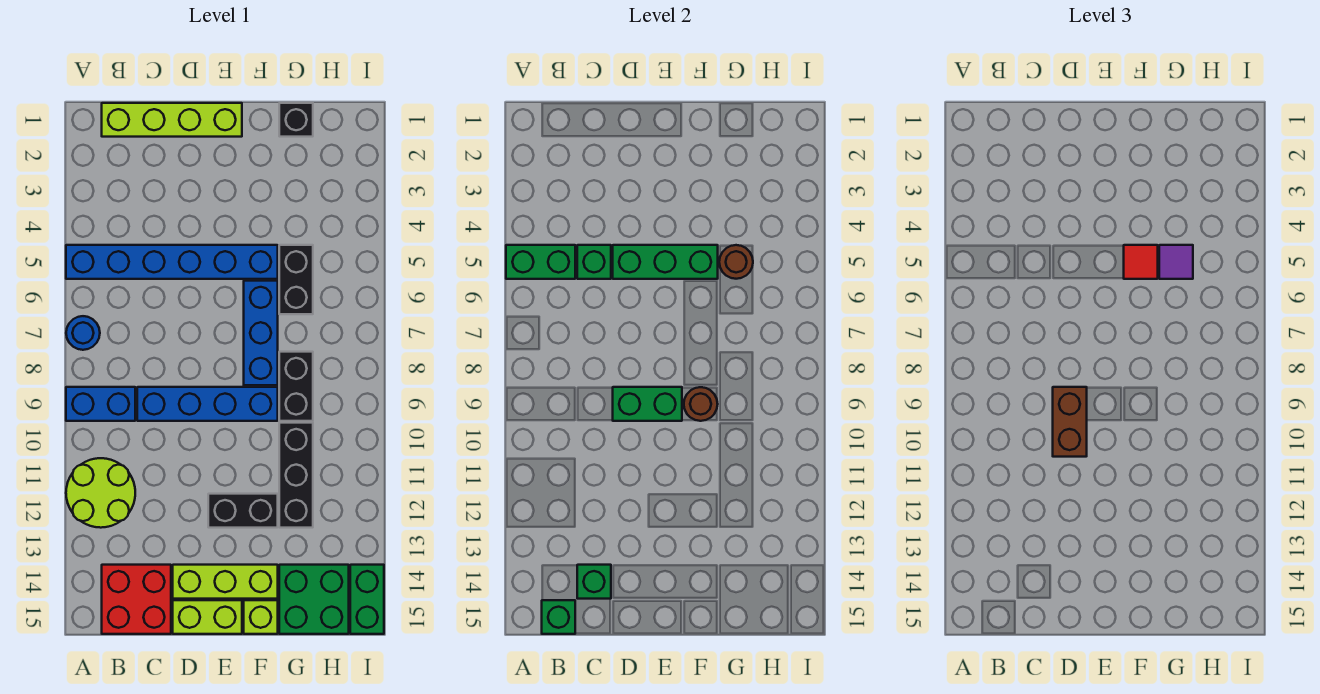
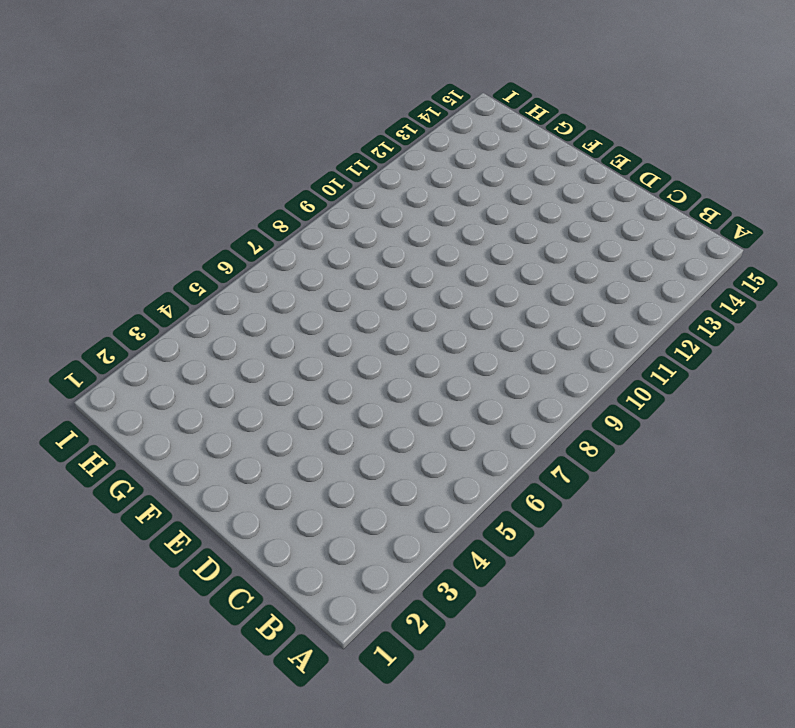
none -> blue brick A5:F5 level 1
none -> blue round brick A7 level 1
none -> blue brick A9:B9 level 1

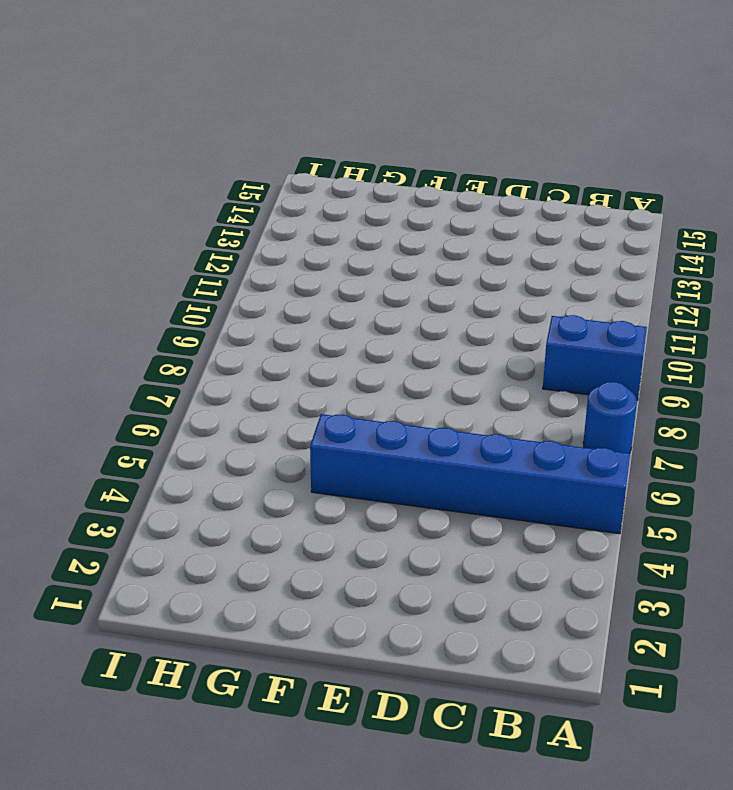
none -> lime round brick A11:B12 level 1
none -> lime brick B1:E1 level 1
none -> red brick B14:C15 level 1

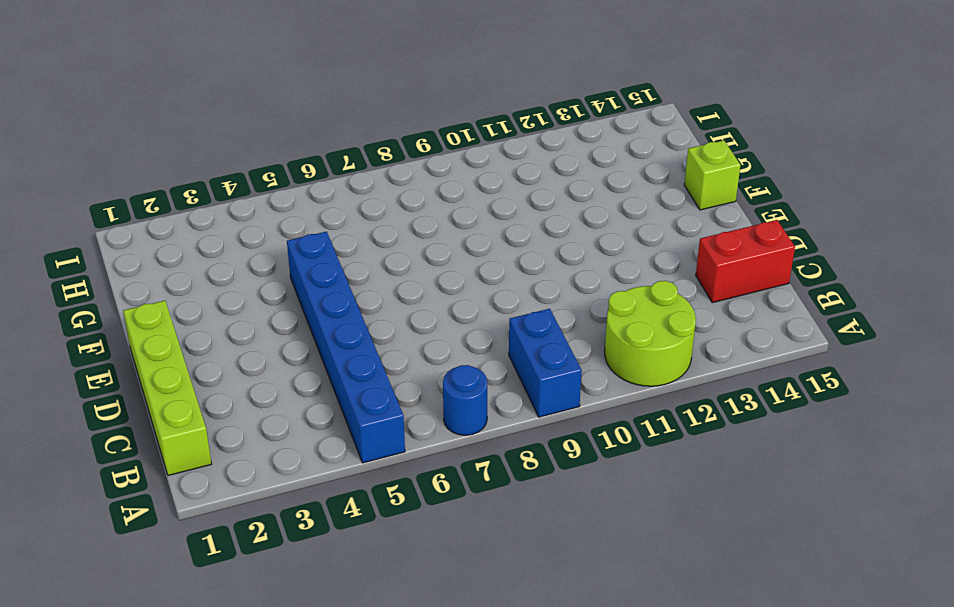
red brick C14:C15 level 1 -> red brick B14:C15 level 1
none -> blue brick C9:F9 level 1
none -> lime brick D14:F14 level 1
none -> lime brick D15:E15 level 1

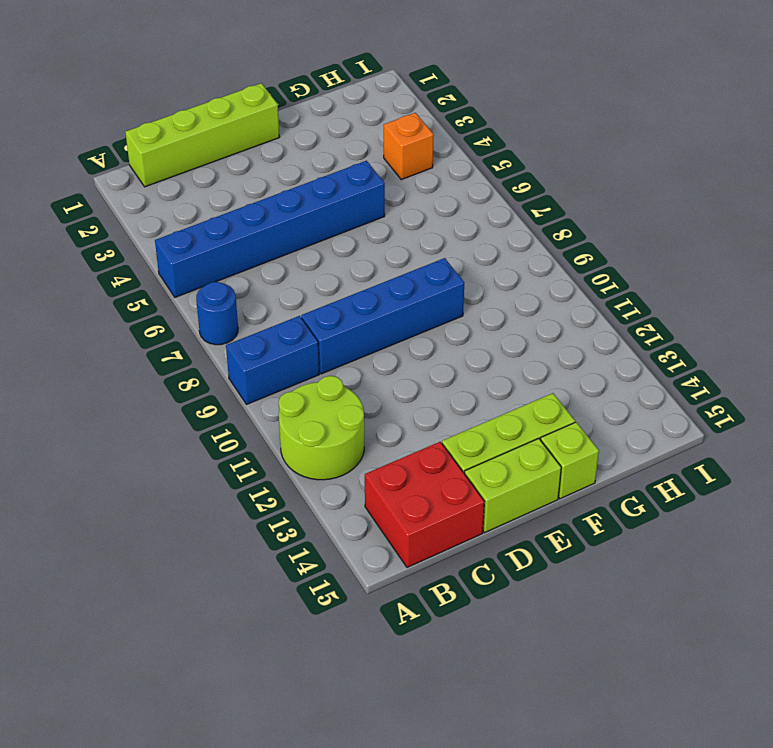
orange brick H4 level 1 -> none
none -> black brick E12:F12 level 1
none -> blue brick F6:F8 level 1
none -> black brick G1 level 1

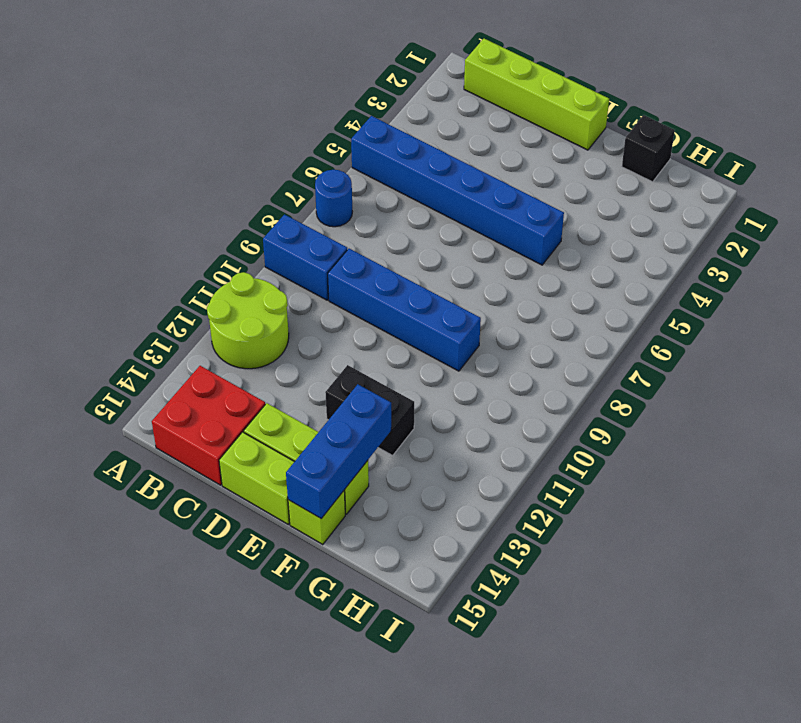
blue brick F13:F15 level 2 -> blue brick F6:F8 level 1
none -> black brick G5:G6 level 1
none -> black brick G8:G9 level 1
none -> black brick G10:G12 level 1

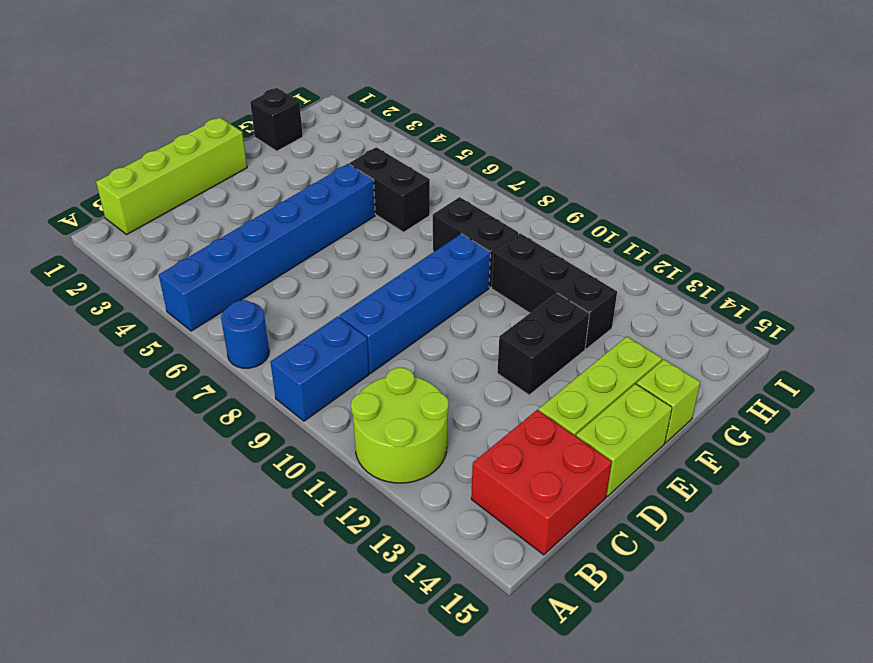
none -> blue brick F6:F8 level 1
none -> green brick G14:H15 level 1
none -> green brick I14:I15 level 1

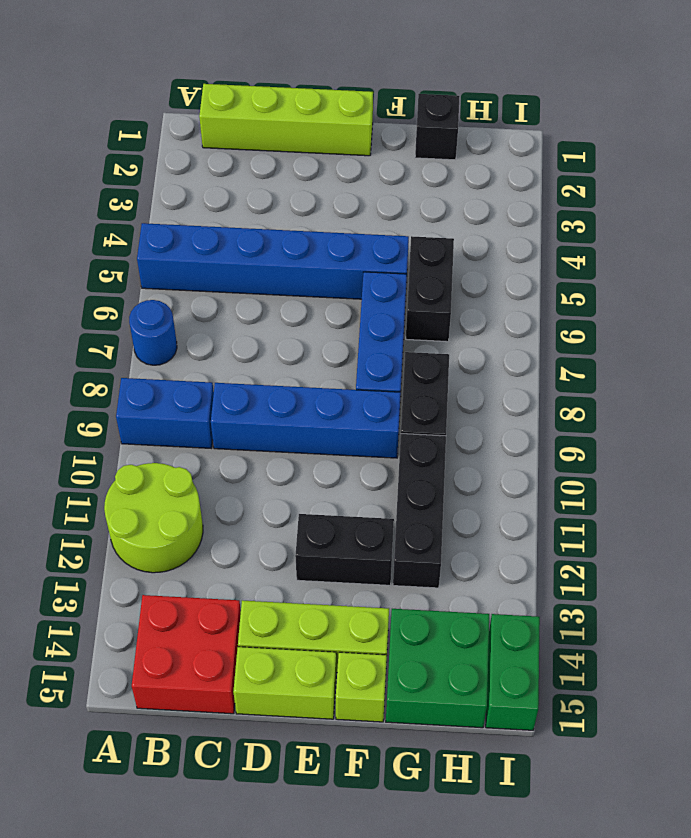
none -> green brick A5:B5 level 2
none -> green brick B15 level 2
none -> green brick C5 level 2

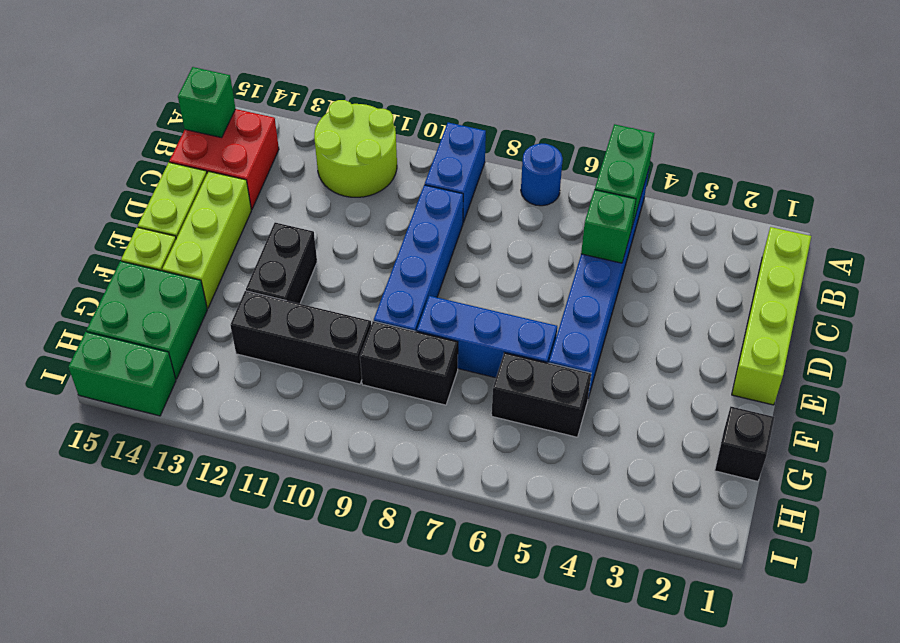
none -> green brick C14 level 2
none -> green brick D5:F5 level 2
none -> green brick D9:E9 level 2

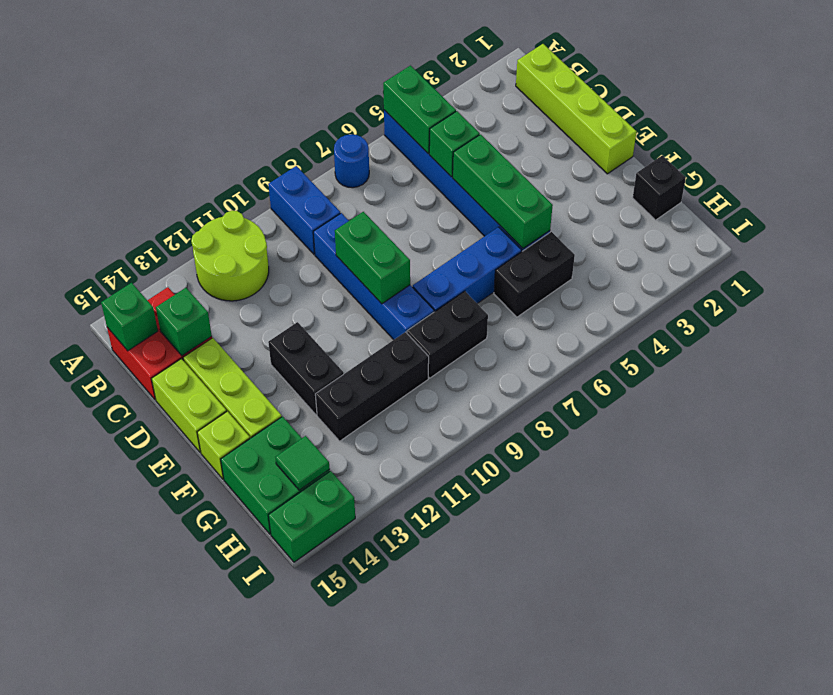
green tile H14 level 2 -> none
none -> brown round brick F9 level 2
none -> brown round brick G5 level 2
none -> brown brick D9:D10 level 3

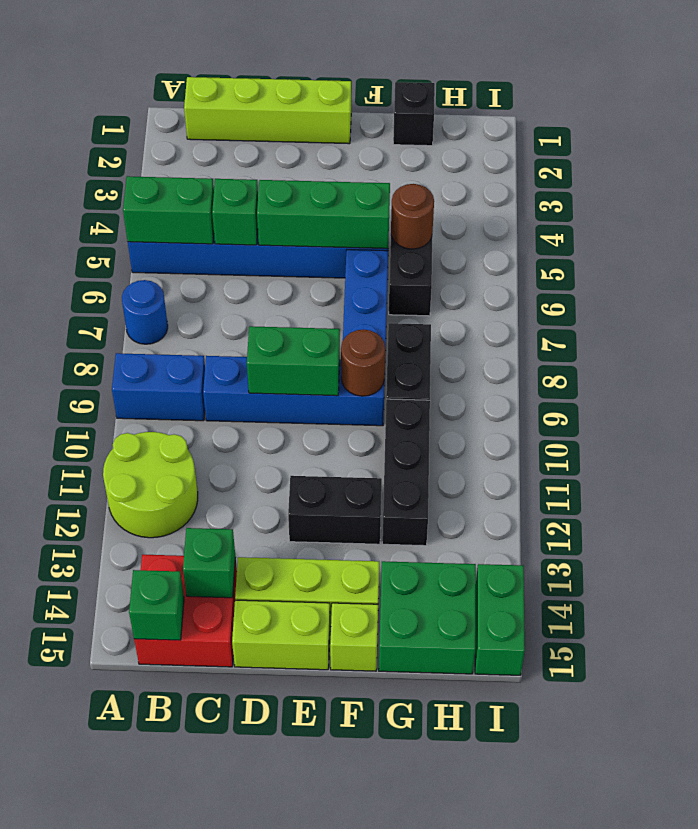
none -> brown brick D9:D10 level 3
none -> red tile F5 level 3
none -> purple tile G5 level 3

